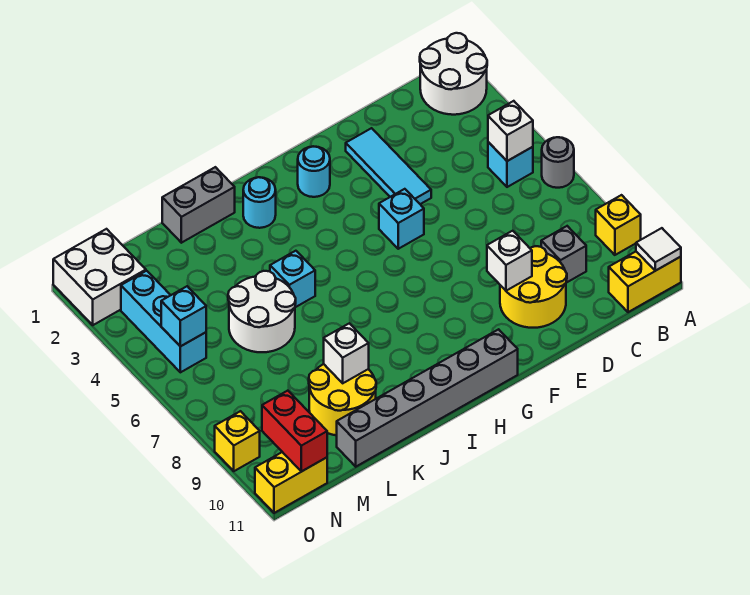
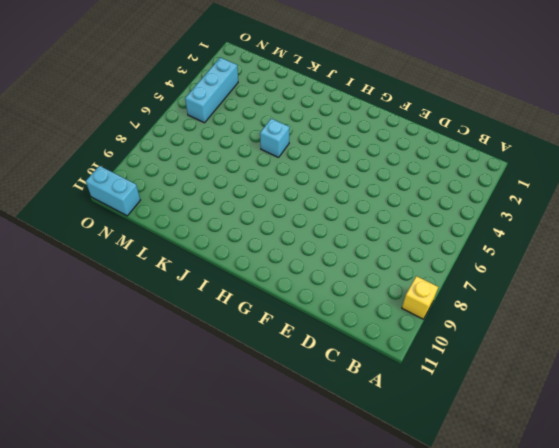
cyan brick N11:O11 level 1 -> yellow brick N11:O11 level 1
none -> white round brick A1:B2 level 1
none -> grey round brick A6 level 1
none -> yellow brick A11:B11 level 1

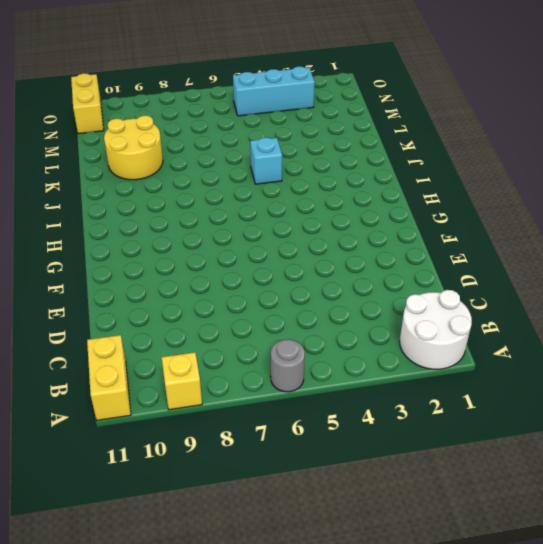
none -> cyan brick B5 level 1
none -> grey brick C9 level 1
none -> yellow round brick D9:E10 level 1

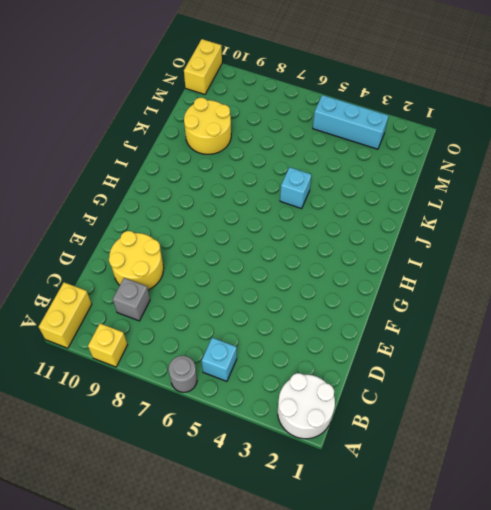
none -> cyan tile E2:E4 level 1
none -> cyan brick F5 level 1
none -> cyan round brick G2 level 1

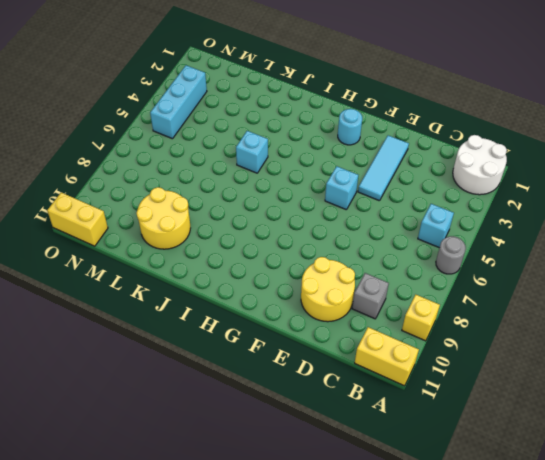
none -> grey brick G11:L11 level 1
none -> cyan round brick I2 level 1
none -> grey brick J1:K1 level 1

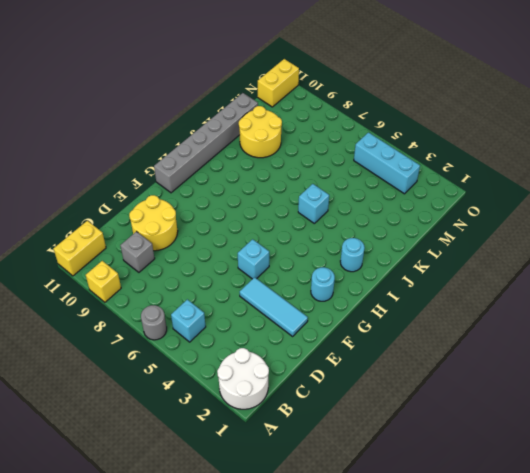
none -> grey brick J1:K1 level 1
none -> white round brick K5:L6 level 1
none -> white brick N1:O2 level 1

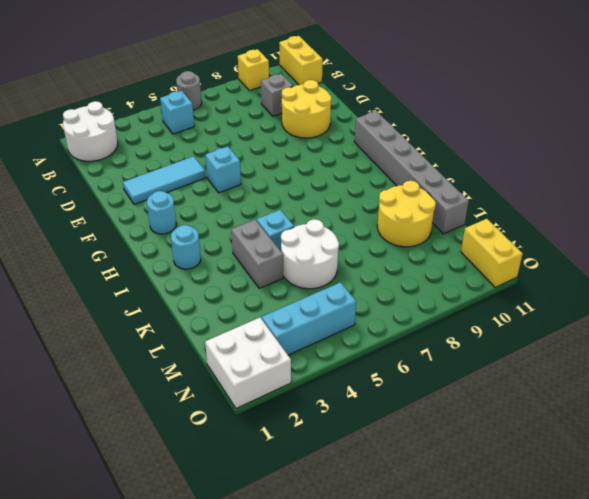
grey brick J4:K4 level 1 -> grey brick J1:K1 level 1
none -> yellow brick O9 level 1
none -> white tile A11 level 2
none -> white brick B5 level 2

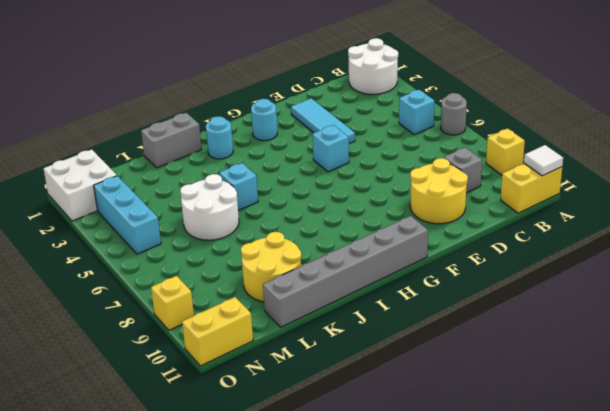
none -> white brick B5 level 2
none -> white brick E9 level 2
none -> white brick K9 level 2

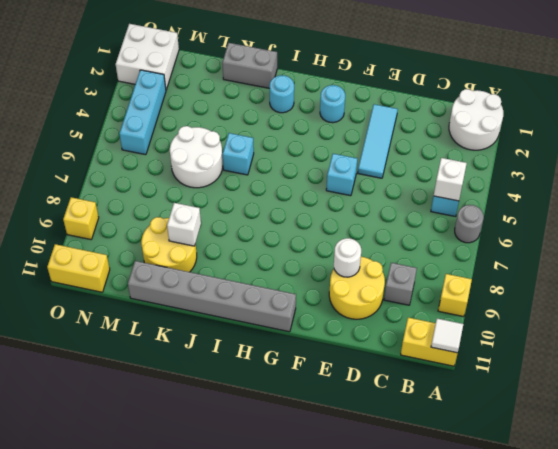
white round brick E9 level 2 -> white brick E9 level 2
none -> cyan brick N5 level 2
none -> red brick N10:N11 level 2

